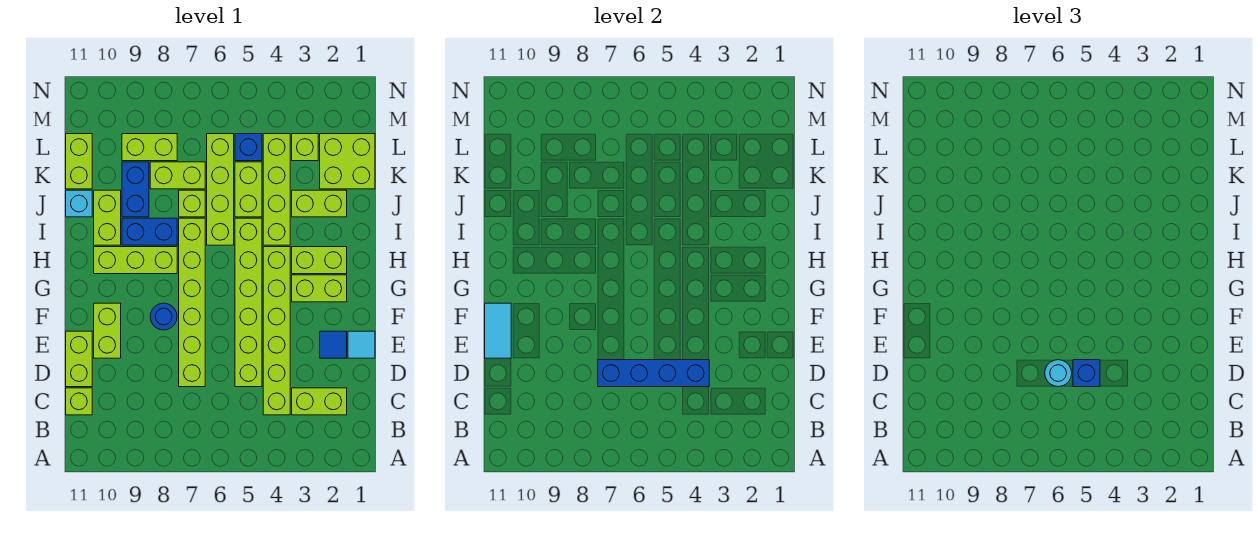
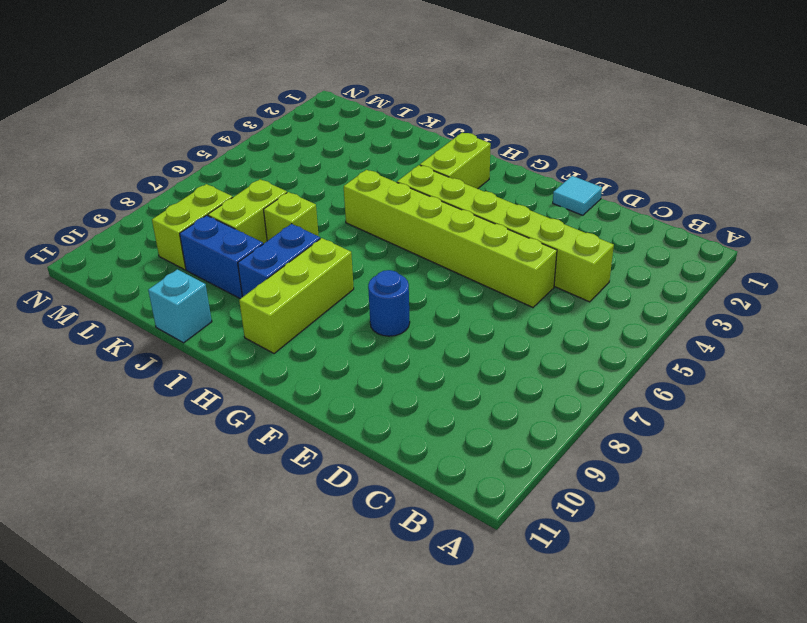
none -> lime brick C2:C3 level 1
none -> lime brick C11 level 1
none -> lime brick D7:I7 level 1
none -> lime brick D11:E11 level 1

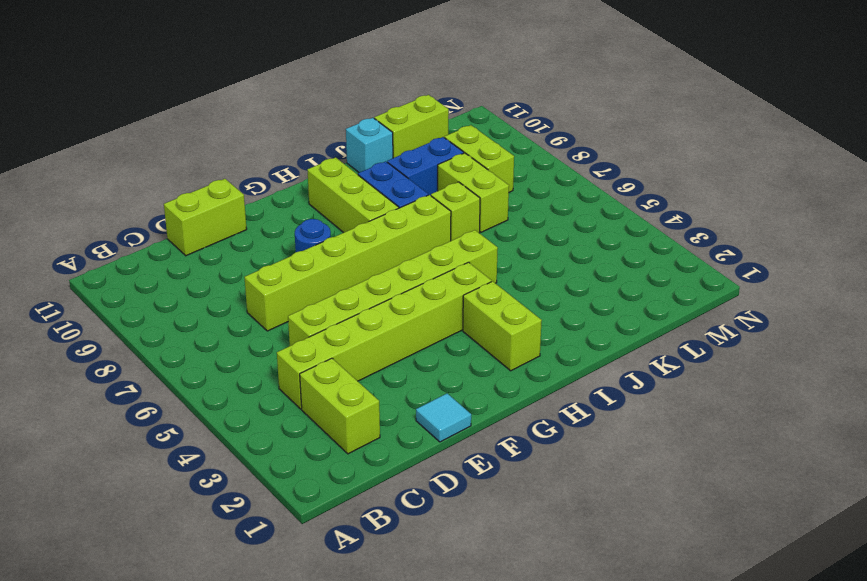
none -> lime brick C11 level 1
none -> blue tile E2 level 1
none -> lime brick E10:F10 level 1
none -> lime brick G2:G3 level 1

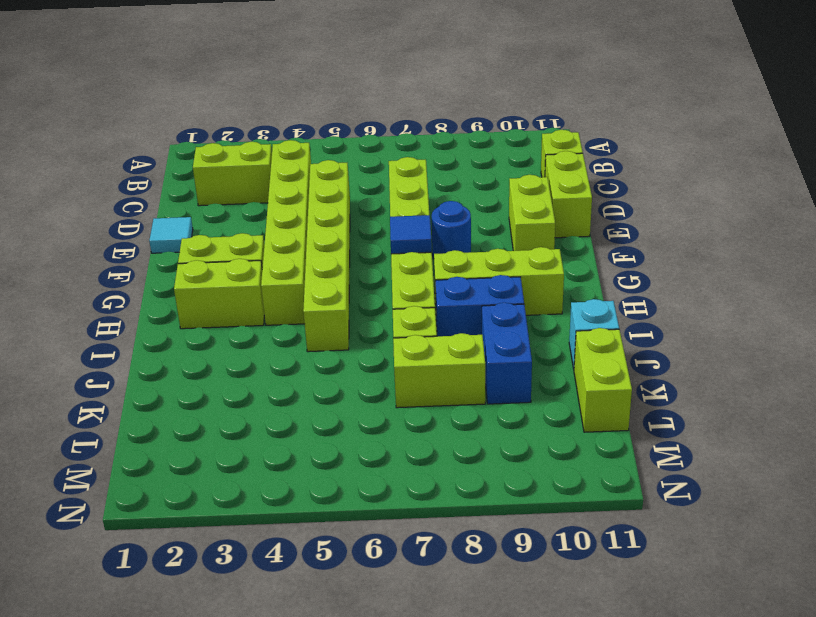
blue tile G7 level 2 -> blue tile E2 level 1
none -> lime brick I4:L4 level 1
none -> lime brick I6:L6 level 1
none -> lime brick I10:J10 level 1
none -> lime brick J2:J3 level 1

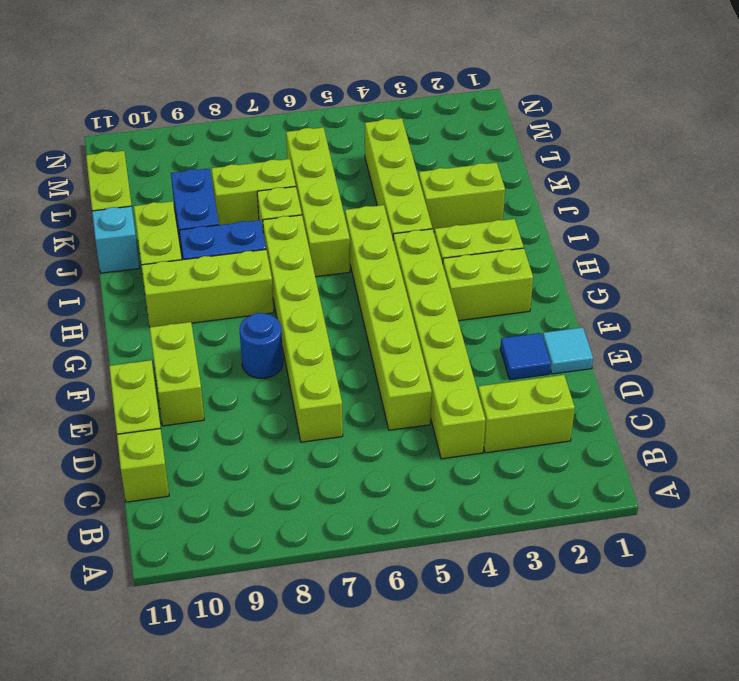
none -> lime brick J5:K5 level 1
none -> lime brick K1:L2 level 1
none -> lime brick L3 level 1
none -> blue brick L5 level 1

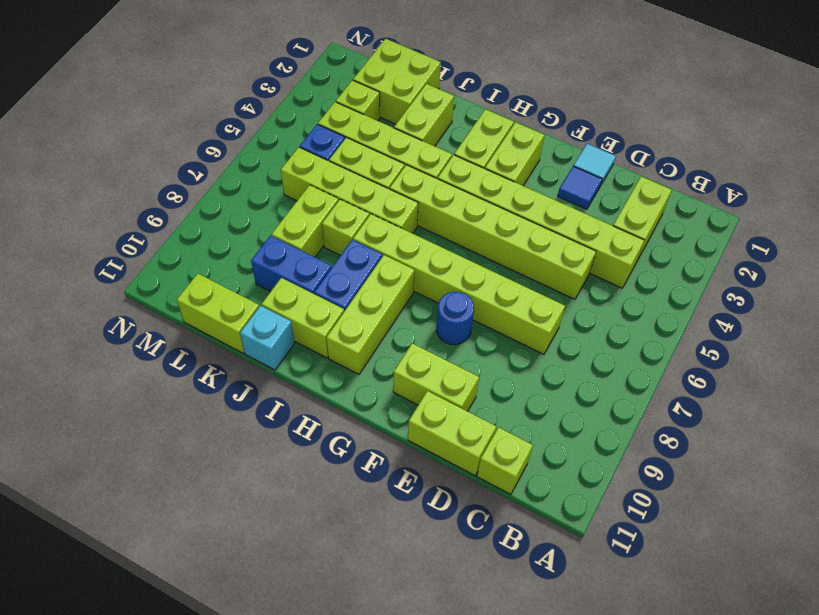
none -> lime brick L8:L9 level 1
none -> blue brick D4:D7 level 2
none -> cyan tile E11:F11 level 2
none -> blue brick D5 level 3

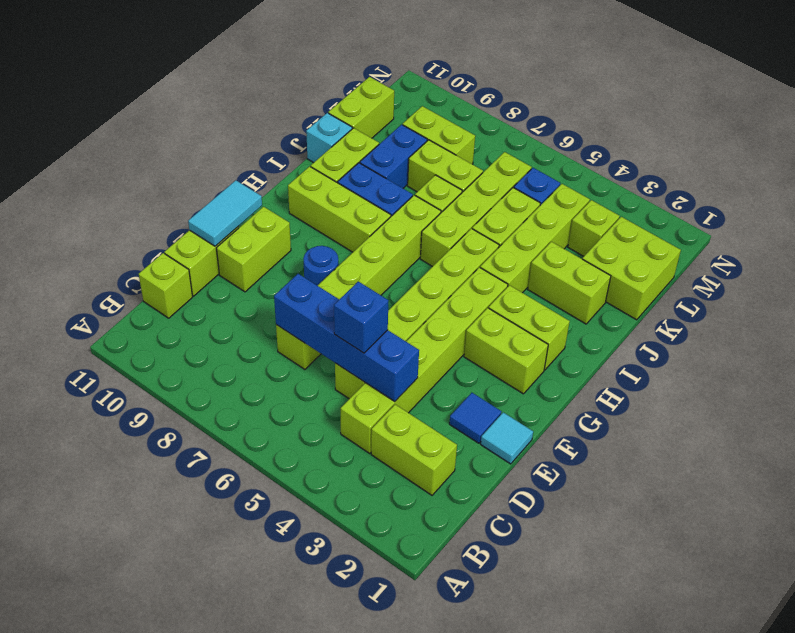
none -> cyan round brick D6 level 3

